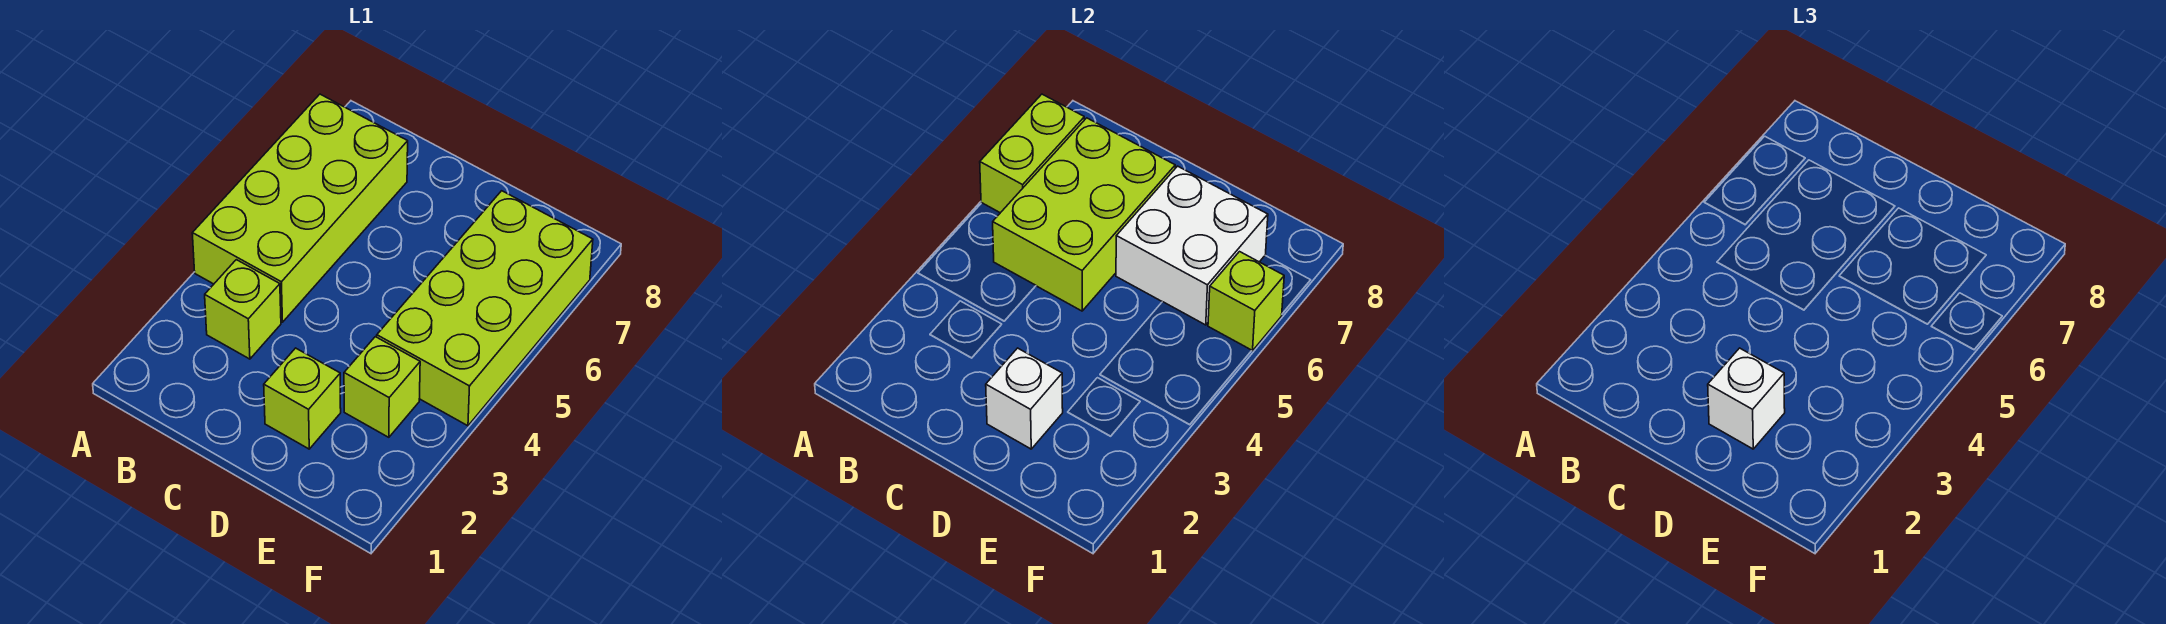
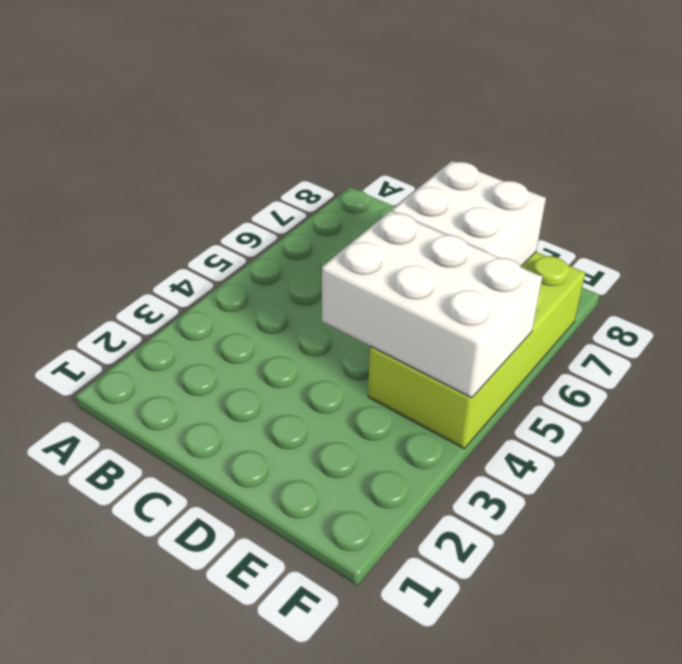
white brick D4:F5 level 2 -> none
none -> lime brick A4:B7 level 1
none -> lime brick B3 level 1

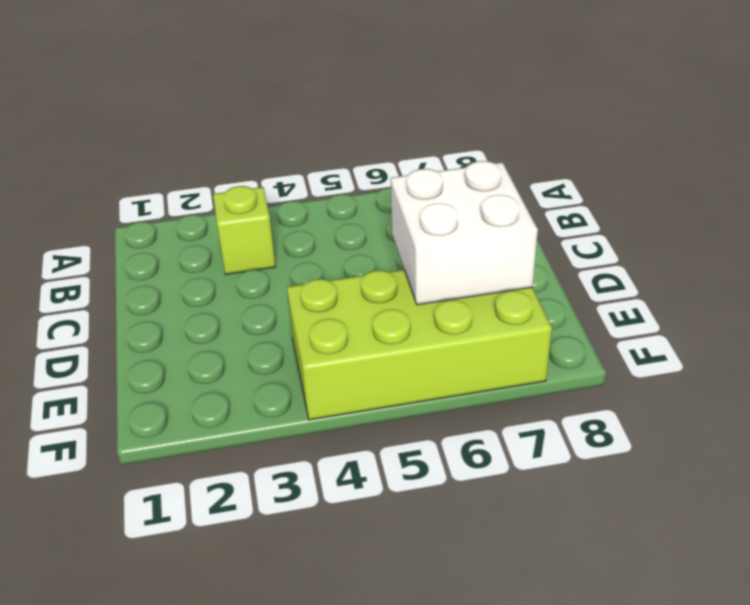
none -> lime brick A4:B7 level 1
none -> lime brick D2 level 1

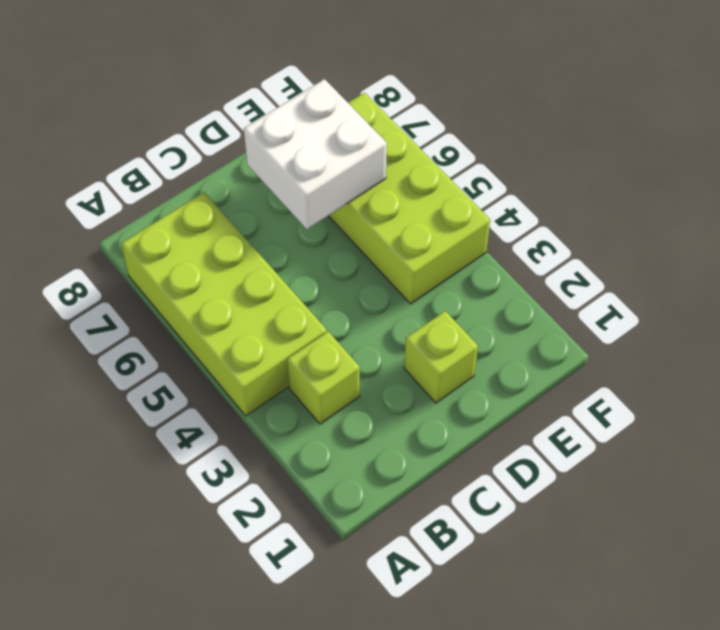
none -> lime brick E3 level 1
none -> lime brick A6:A7 level 2

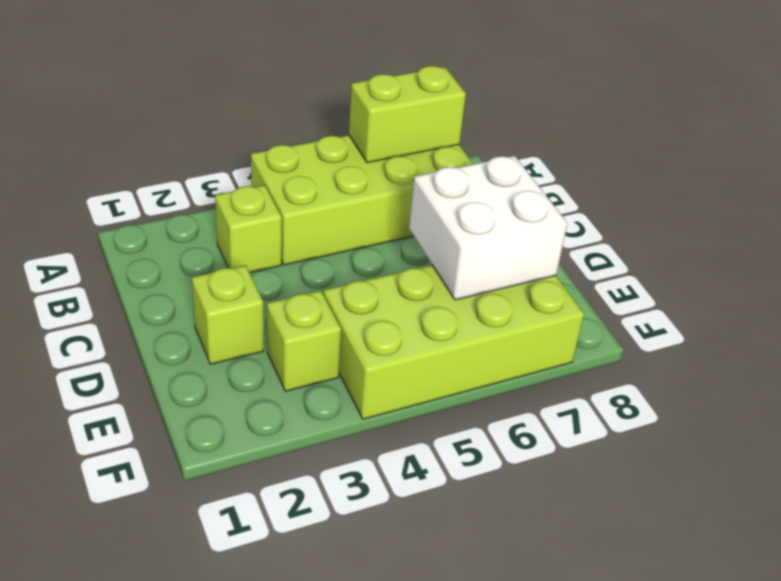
none -> lime brick B5:C7 level 2
none -> white brick D2 level 2

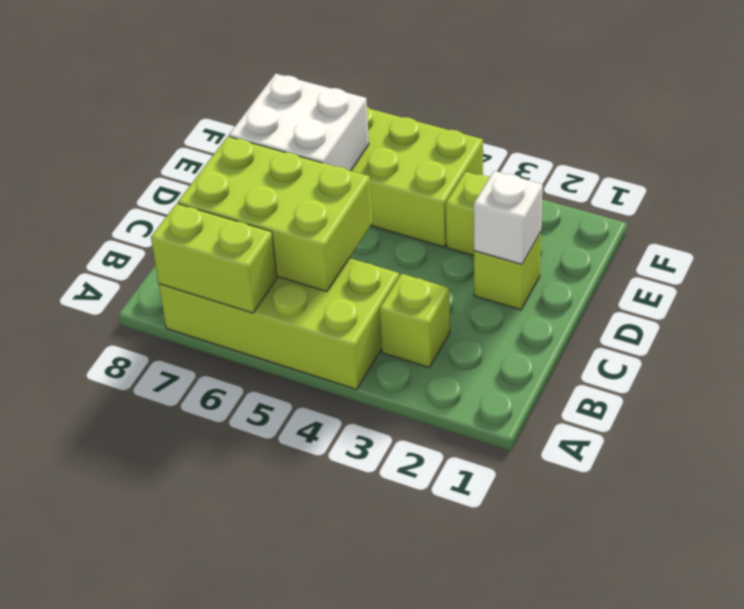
none -> lime brick F6 level 2
none -> white brick D2 level 3

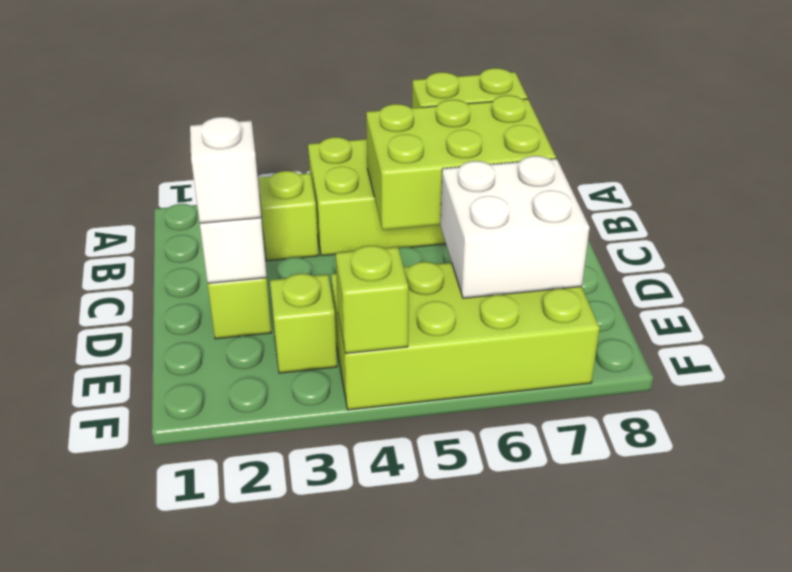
lime brick F4 level 2 -> lime brick F6 level 2

